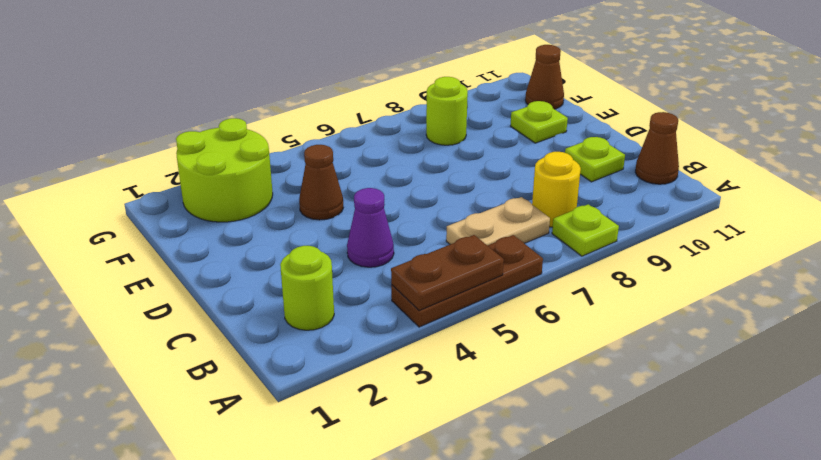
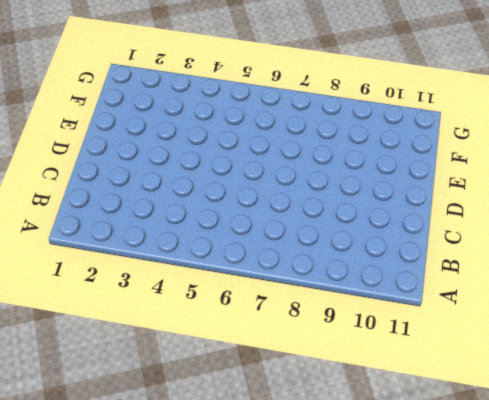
none -> brown plate A4:A6 level 1
none -> lime plate A8 level 1
none -> lime round brick B2 level 1

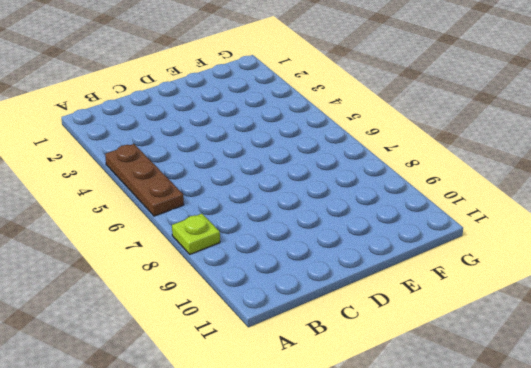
none -> lime round brick B2 level 1
none -> tan plate B6:B7 level 1
none -> yellow round brick B8 level 1

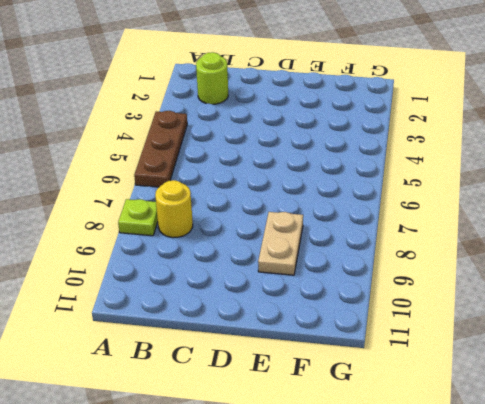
tan plate E8:E9 level 1 -> tan plate B6:B7 level 1
none -> brown cone B11 level 1
none -> purple cone C4 level 1
none -> lime plate C10 level 1

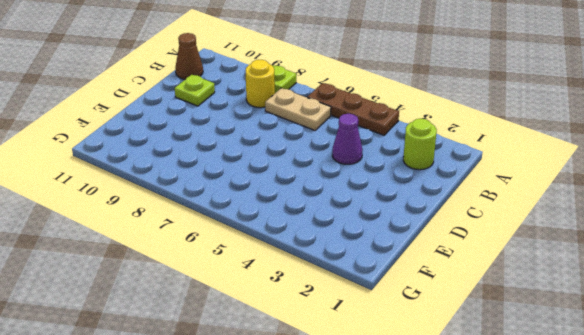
none -> brown cone E4 level 1
none -> lime plate E10 level 1
none -> lime round brick F2:G3 level 1

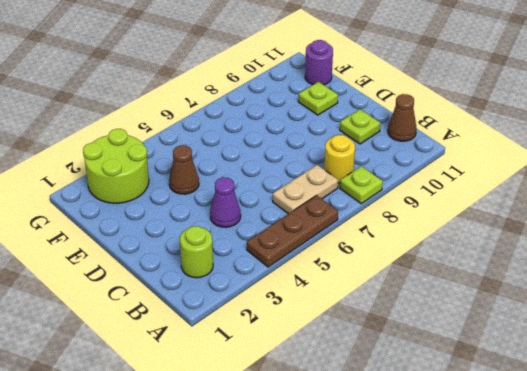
purple round brick F11 level 1 -> brown cone F11 level 1
none -> lime round brick F8 level 1
none -> brown plate A4:A5 level 2

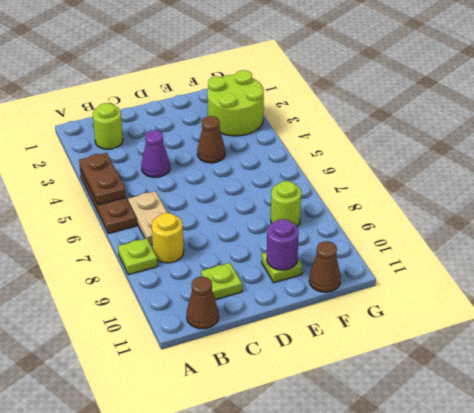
purple round brick E10 level 2 -> none

